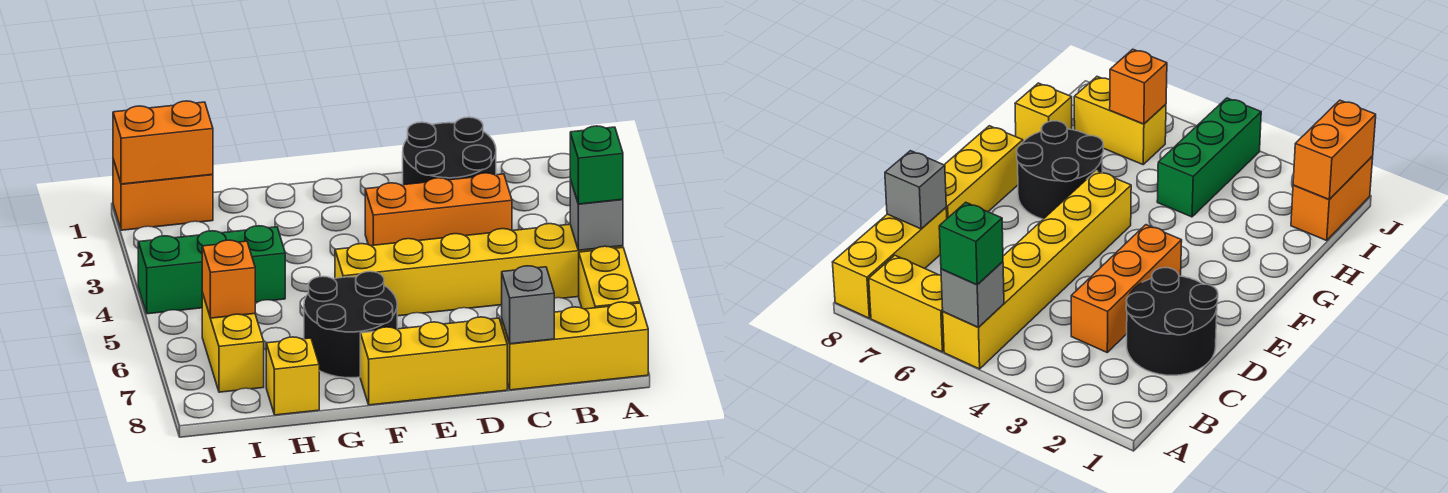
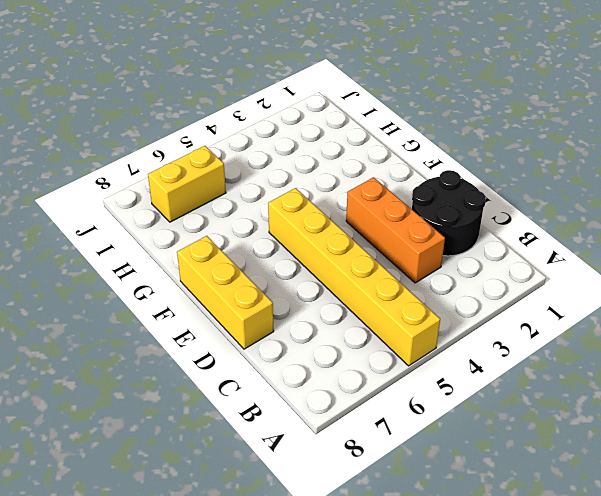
none -> yellow brick A6:A7 level 1
none -> yellow brick A8:C8 level 1
none -> black round brick F6:G7 level 1

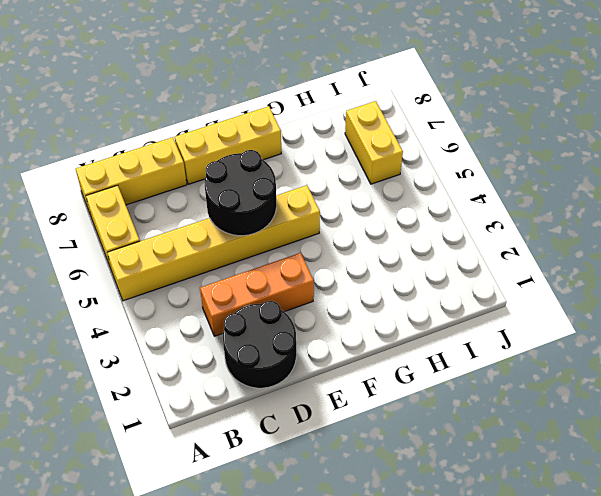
black round brick D5:E6 level 2 -> black round brick F6:G7 level 1
none -> green brick H4:J4 level 1
none -> yellow brick H8 level 1
none -> orange brick I1:J1 level 1

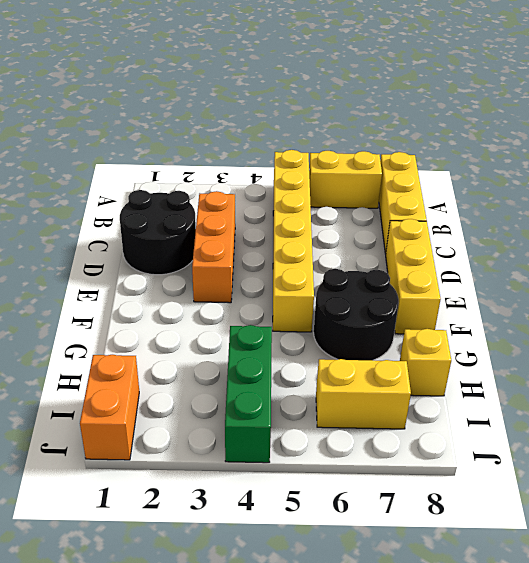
none -> grey brick A5 level 2
none -> grey brick C8 level 2
none -> orange brick I1:J1 level 2

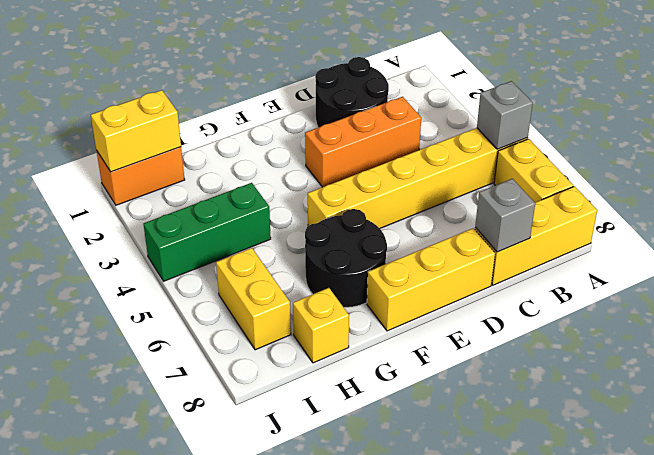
yellow brick I1:J1 level 2 -> orange brick I1:J1 level 2
none -> orange brick I6 level 2
none -> green brick A5 level 3

